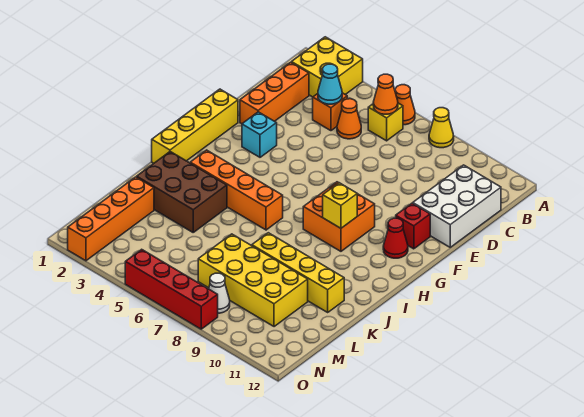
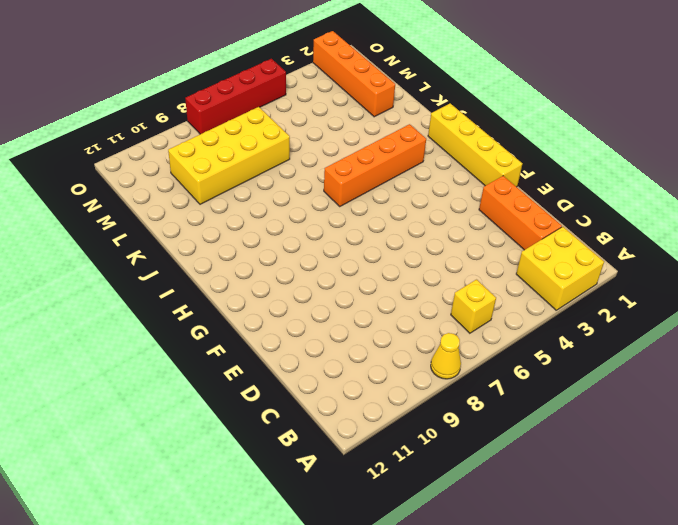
none -> orange cone A6 level 1
none -> orange brick C4 level 1
none -> orange cone C5 level 1

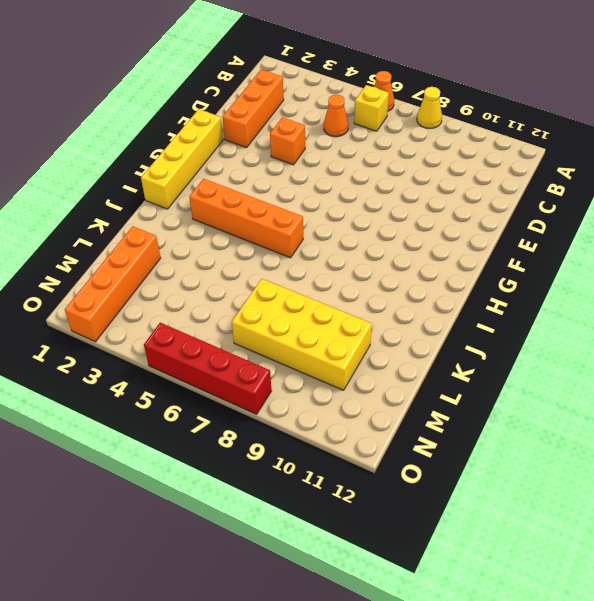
orange brick E4 level 1 -> orange brick C4 level 1
none -> yellow brick A2:B3 level 1
none -> white brick C11:E12 level 1
none -> cyan brick F3 level 1

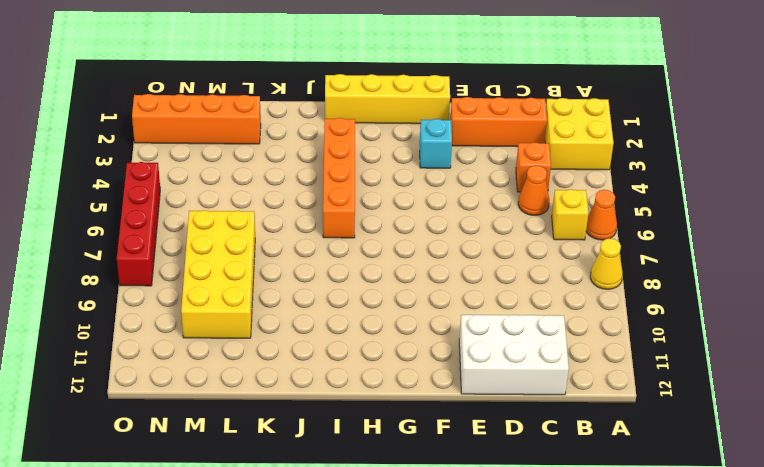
none -> red brick F11 level 1
none -> orange brick G8:H9 level 1
none -> red cone G11 level 1

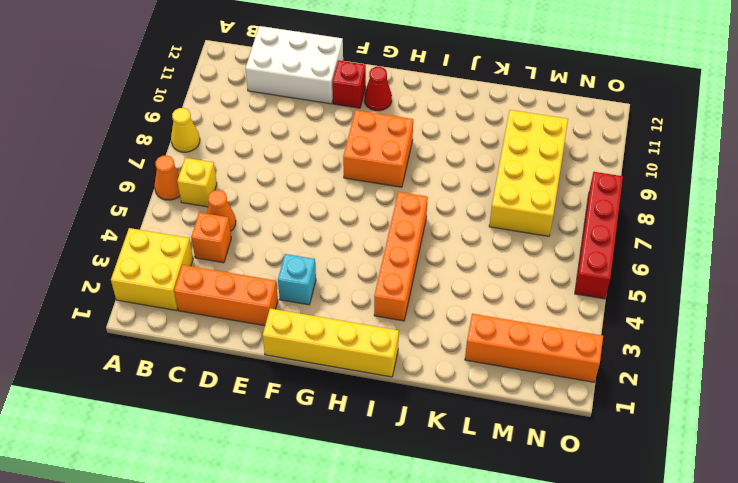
none -> brown brick J2:K4 level 1
none -> yellow brick K8:K11 level 1
none -> white cone N8 level 1

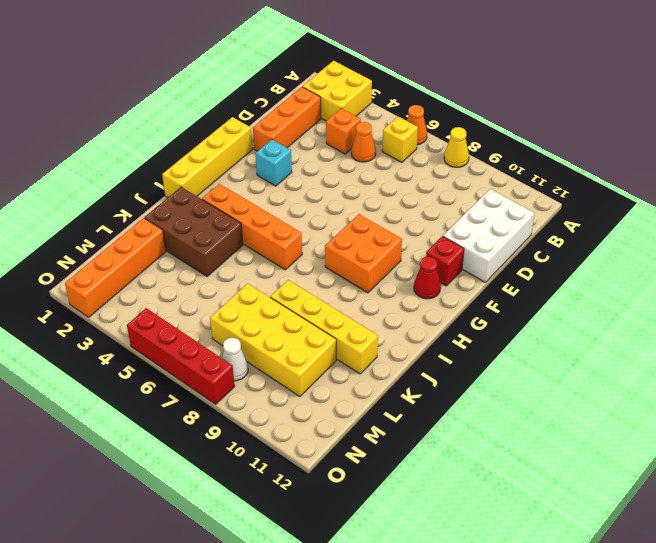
none -> orange cone B6 level 2
none -> cyan cone C4 level 2
none -> yellow brick H9 level 2

